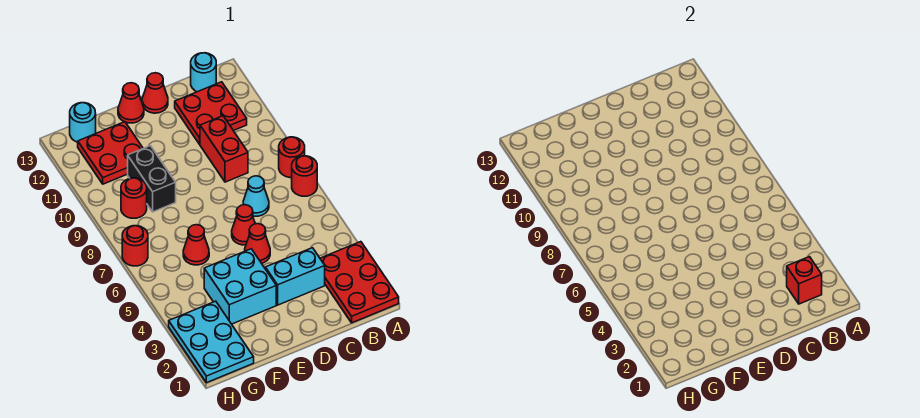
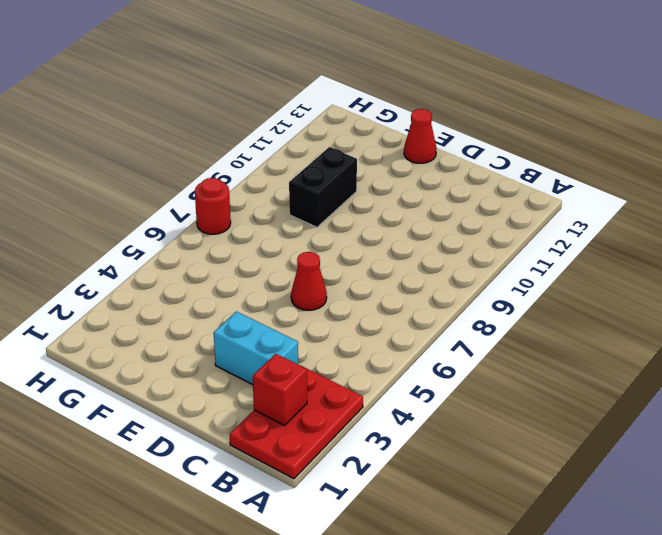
none -> red round brick A7 level 1
none -> red round brick A8 level 1
none -> red plate B11:C12 level 1

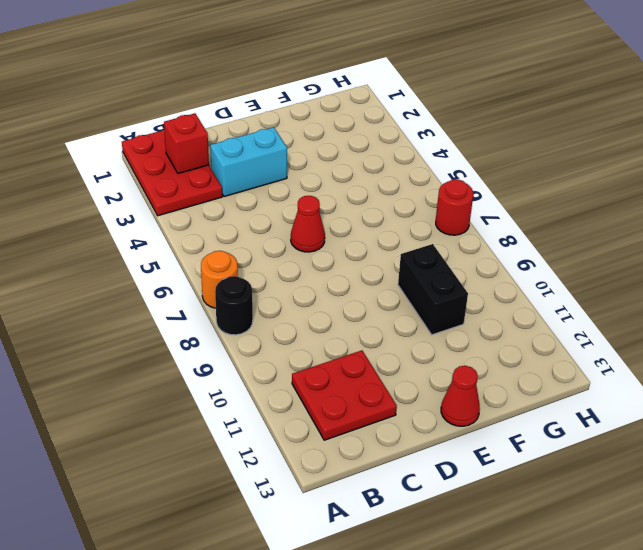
orange round brick A7 level 1 -> red round brick A7 level 1
black round brick A8 level 1 -> red round brick A8 level 1
none -> cyan round brick B13 level 1
none -> cyan cone C7 level 1
none -> red brick C9:C10 level 1

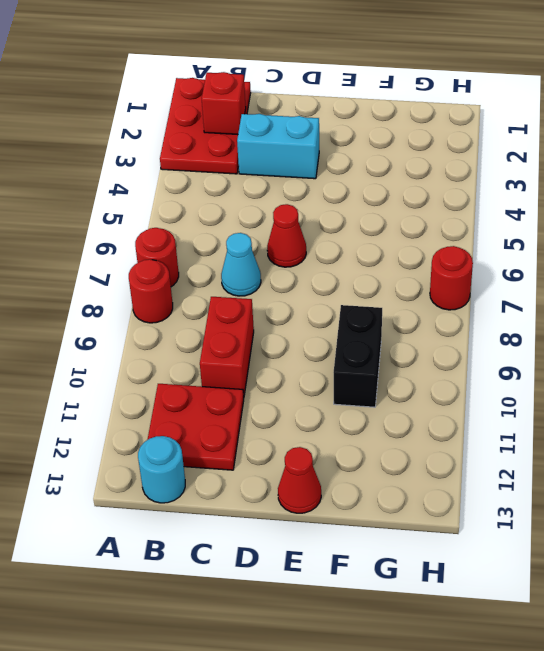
none -> red cone D5 level 1
none -> red cone D13 level 1
none -> cyan brick E3:F4 level 1

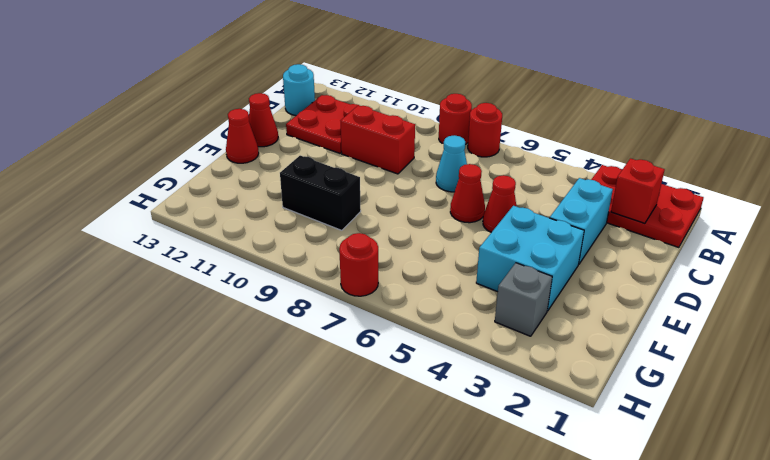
grey brick G3 level 1 -> cyan plate G1:H3 level 1
none -> red cone F6 level 1
none -> red plate F11:G12 level 1
none -> red round brick G9 level 1

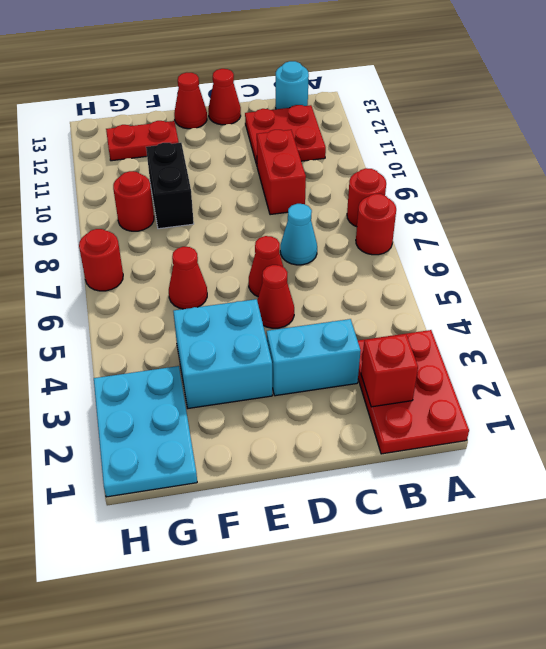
red plate F12:G12 level 1 -> red plate F11:G12 level 1
none -> cyan round brick G13 level 1

